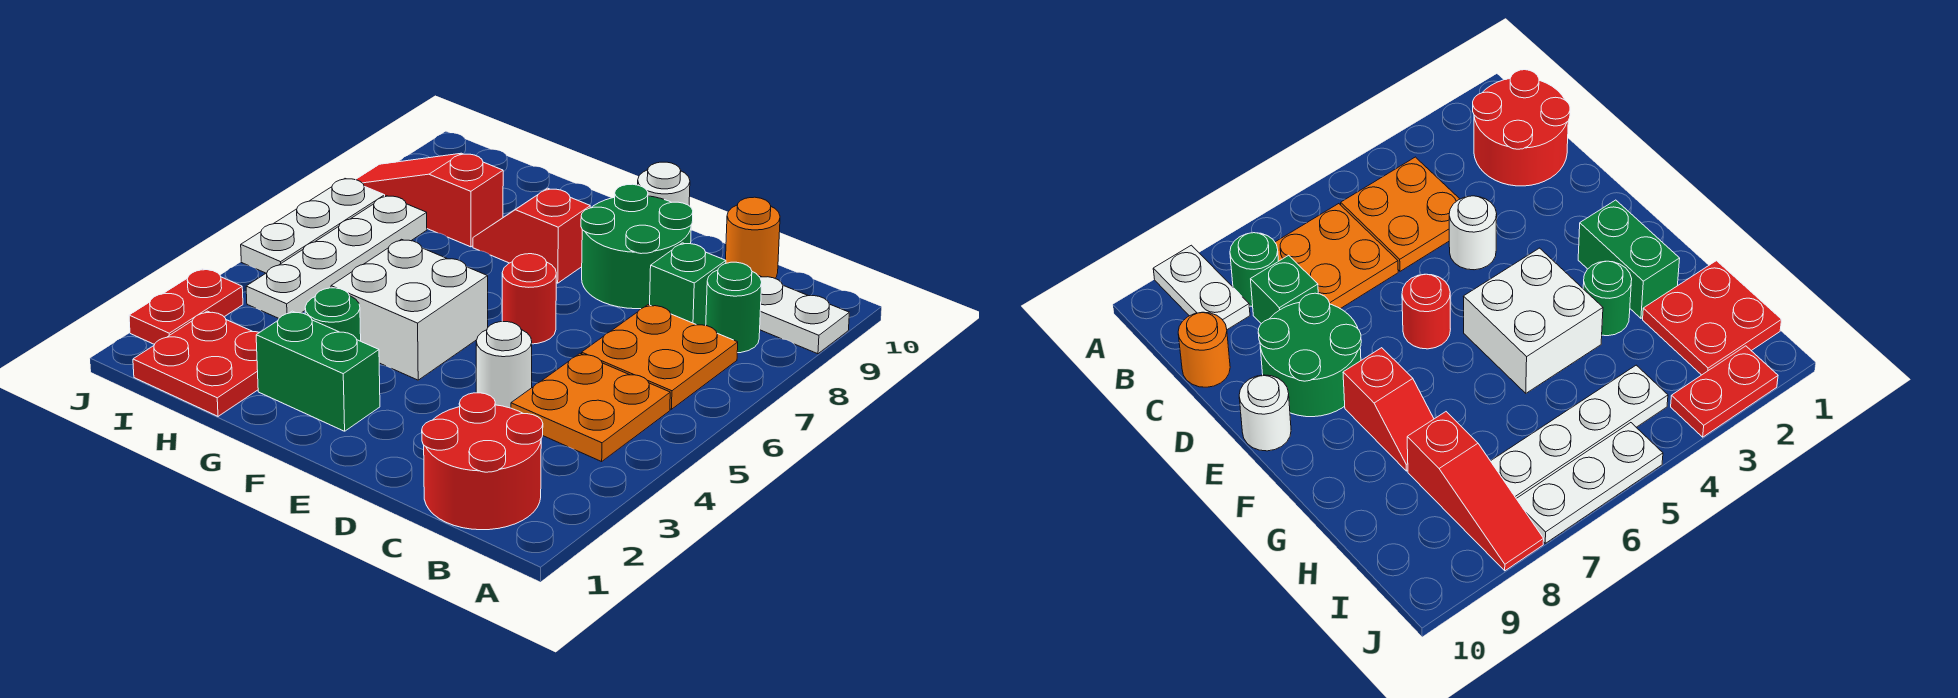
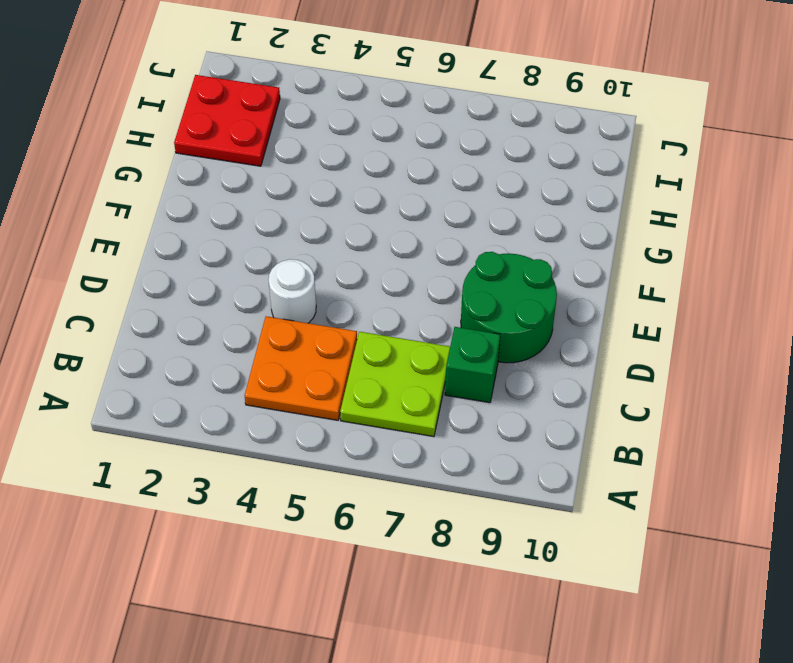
lime plate B6:C7 level 1 -> orange plate B6:C7 level 1
none -> white plate A9:B9 level 1
none -> red round brick B1:C2 level 1
none -> green round brick B8 level 1

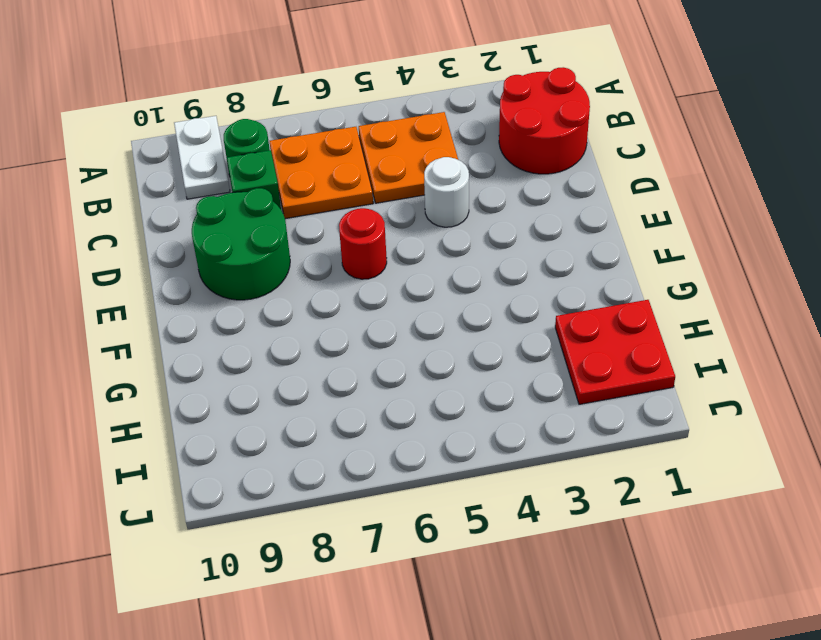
none -> orange round brick C10 level 1
none -> white round brick E10 level 1
none -> green brick F2:G2 level 1

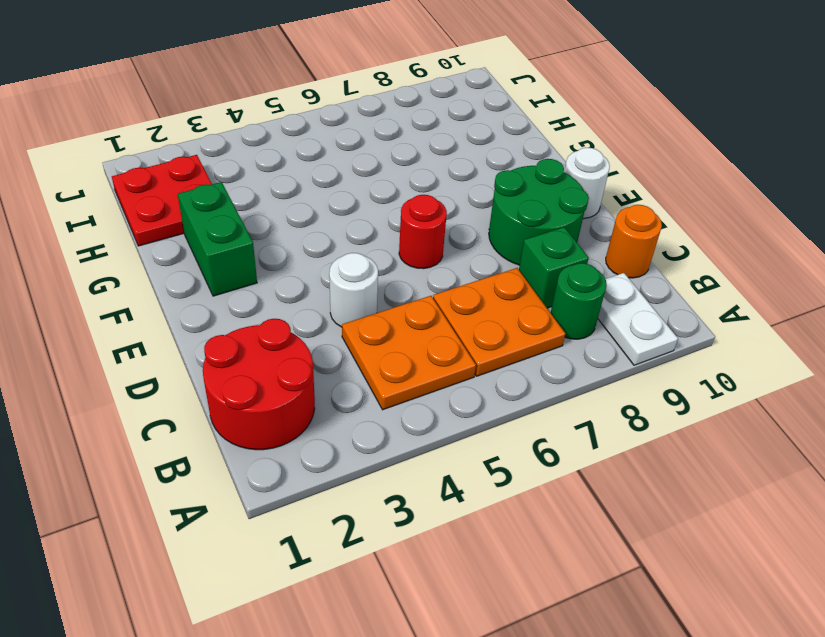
none -> white brick F4:G5 level 1
none -> red slope F8:G8 level 1 top F
none -> green round brick G3 level 1

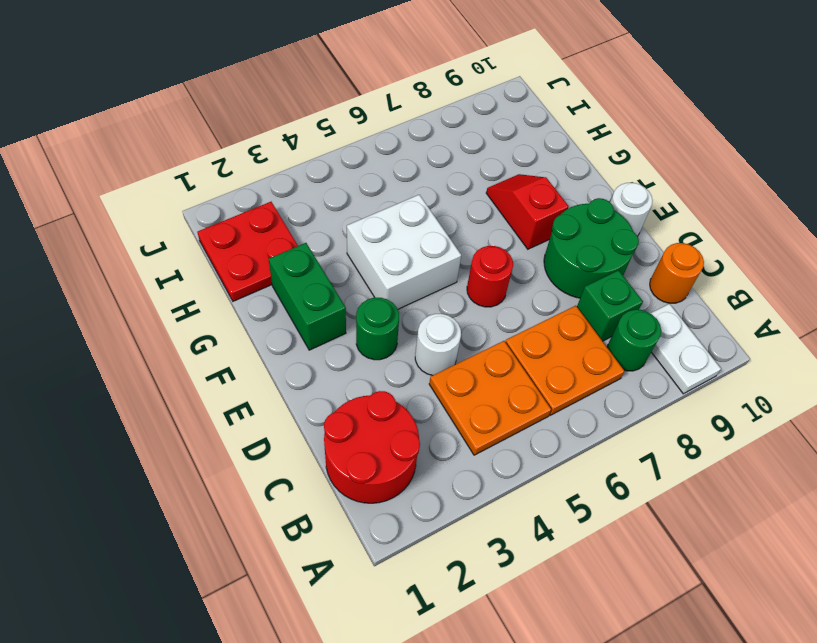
green round brick E3 level 1 -> green round brick G3 level 1
none -> red slope H8:J8 level 1 top H
none -> white plate I4:I7 level 1
none -> red plate J2:J3 level 1

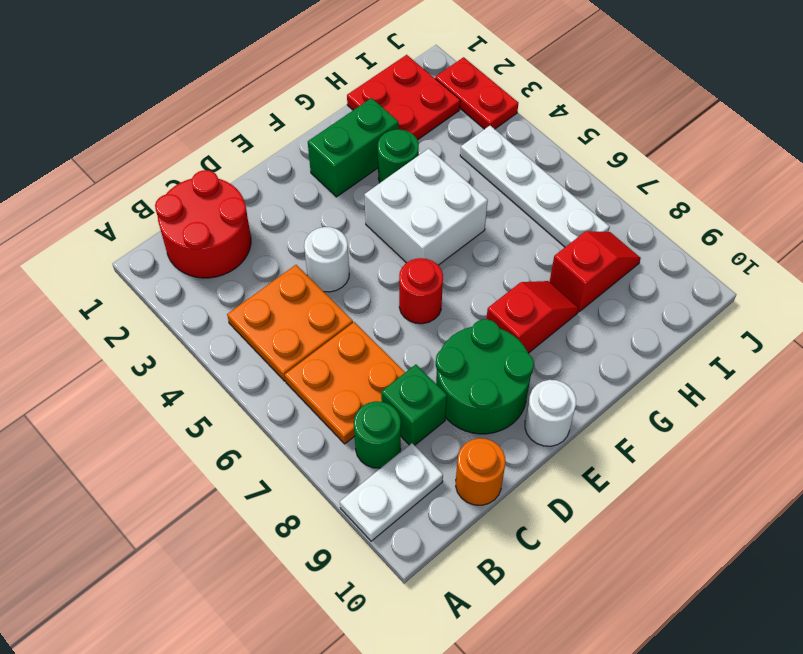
red slope H8:I8 level 1 top H -> red slope H8:J8 level 1 top H
none -> white plate J5:J7 level 1

